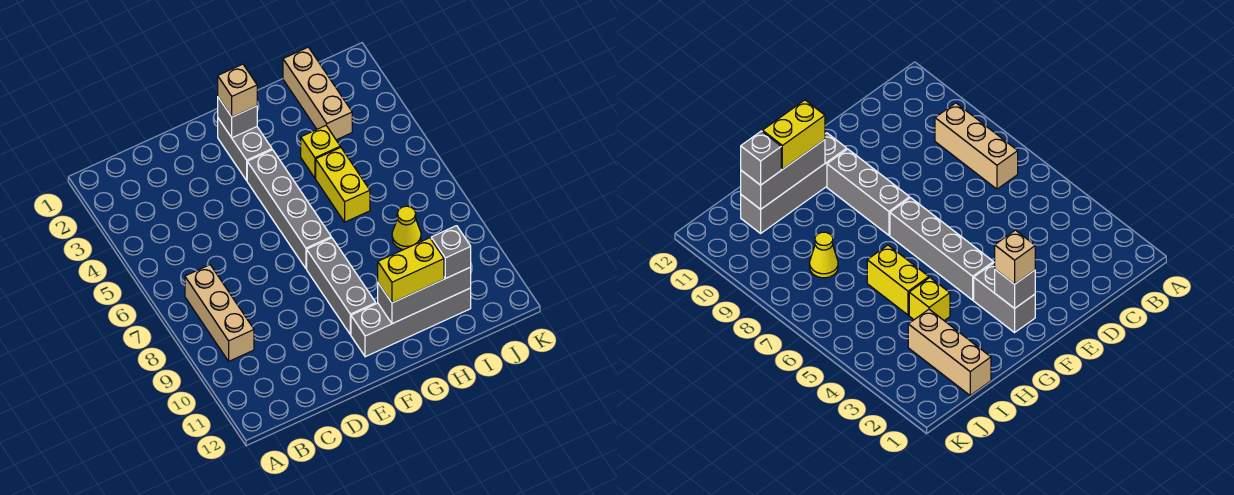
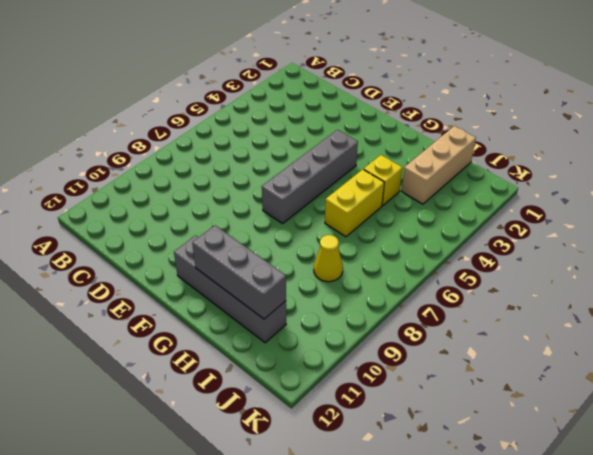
none -> tan brick B7:B9 level 1
none -> grey brick F2:F3 level 1
none -> grey brick F8:F10 level 1

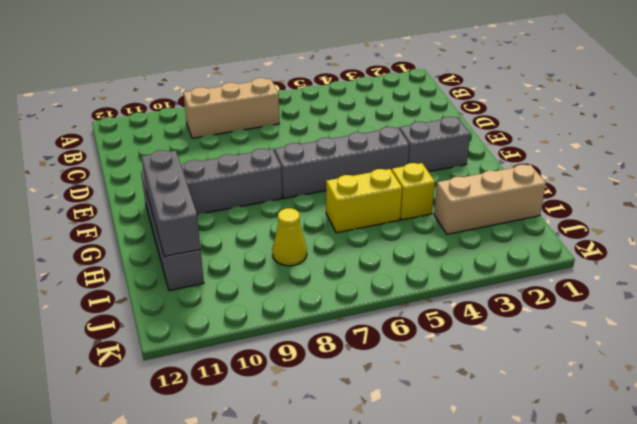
none -> grey brick F2 level 2
none -> tan brick F2 level 3
none -> yellow brick G11:H11 level 3

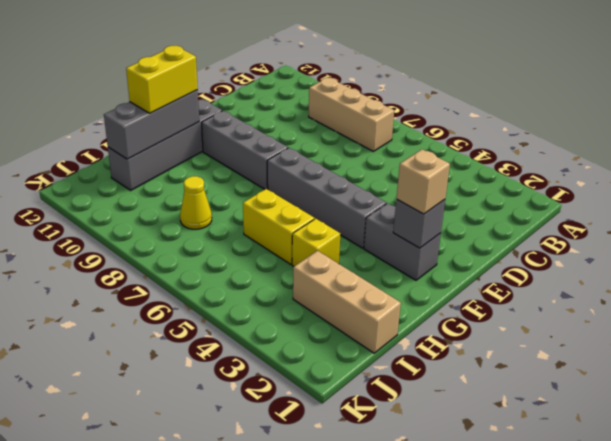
none -> grey brick I11 level 3

